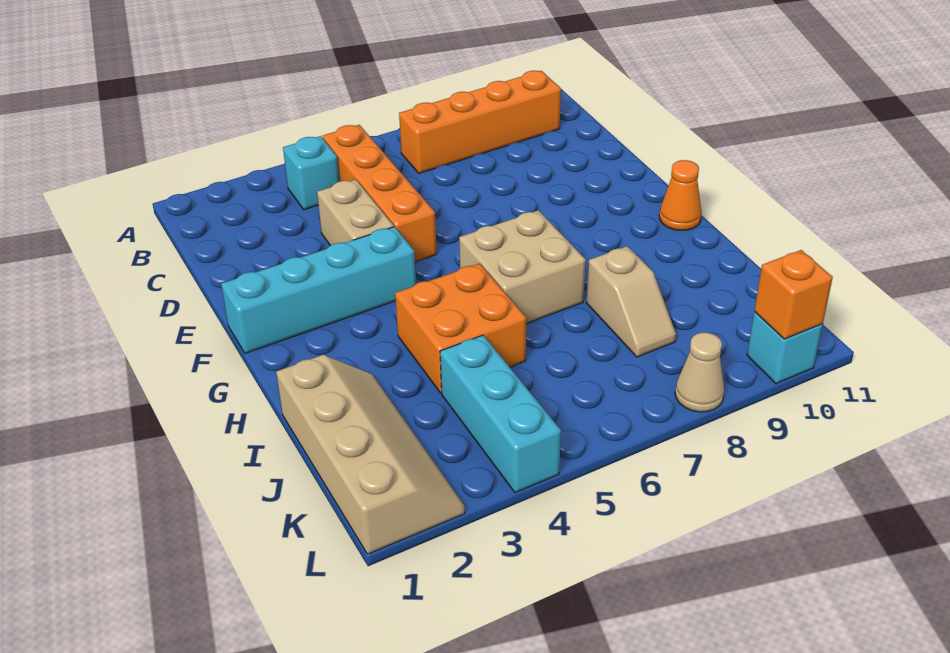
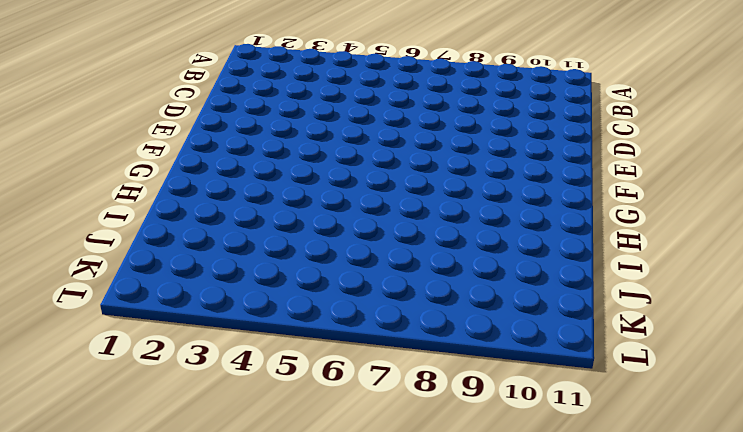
none -> cyan brick B4 level 1
none -> orange brick B5:E5 level 1
none -> orange brick B7:B10 level 1

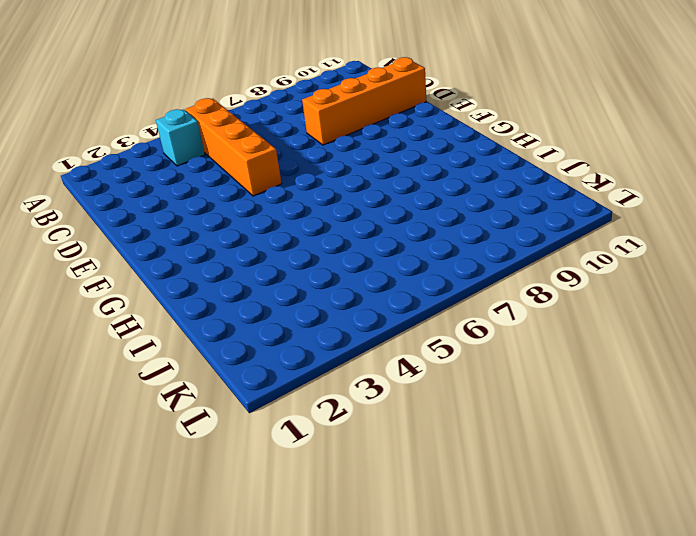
orange brick D8:D11 level 1 -> orange brick B7:B10 level 1
none -> tan brick D4:E4 level 1
none -> cyan brick F1:F4 level 1
none -> tan brick G6:H7 level 1

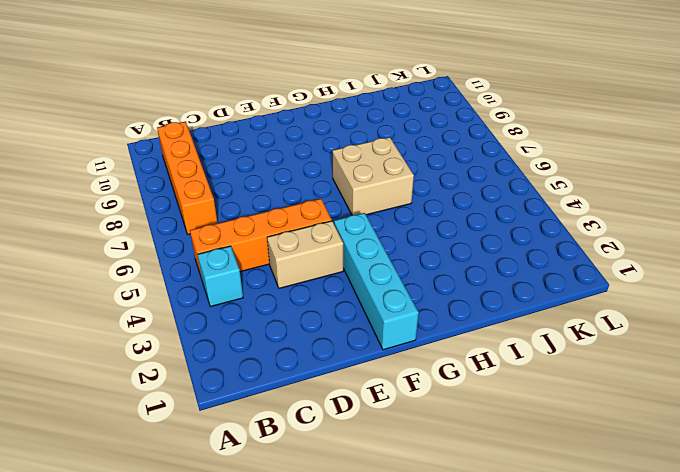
none -> orange cone G11 level 1
none -> orange brick H4:I5 level 1
none -> tan slope I1:L2 level 1 top 1

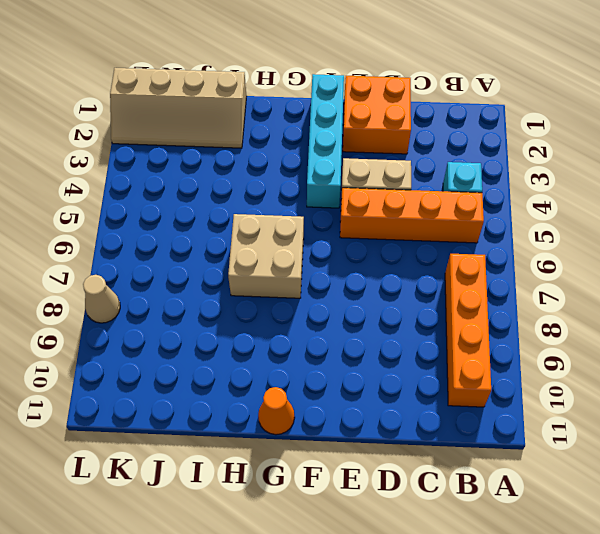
orange brick D1:E2 level 1 -> orange brick H4:I5 level 1
none -> tan slope I8:J8 level 1 top I
none -> cyan brick J4:L4 level 1
none -> cyan brick L10 level 1

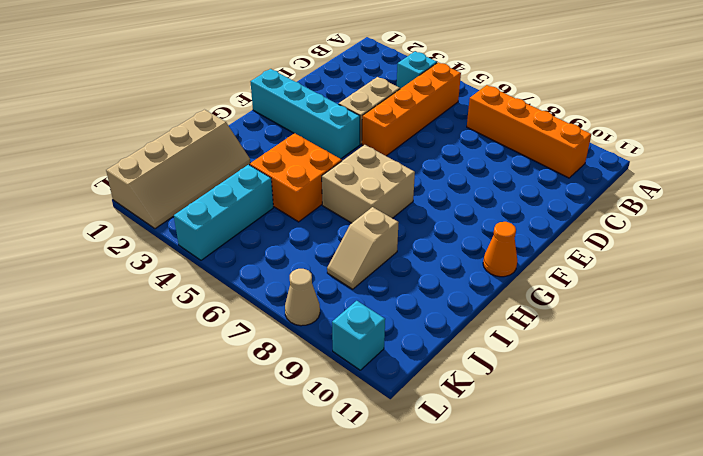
none -> orange brick L10 level 2

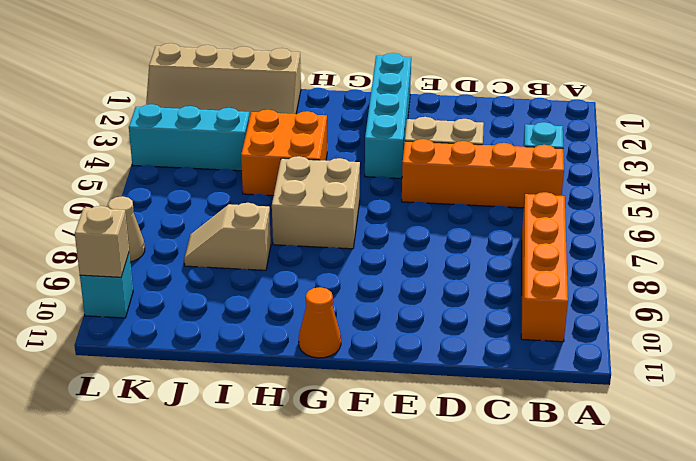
tan brick L10 level 2 -> orange brick L10 level 2

